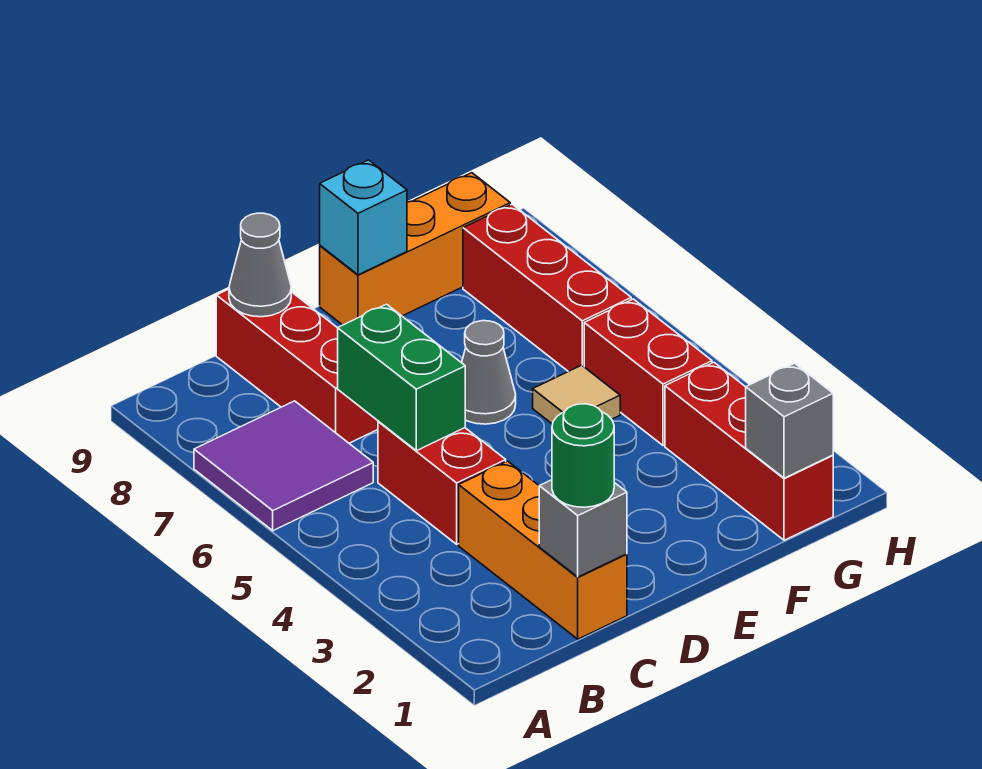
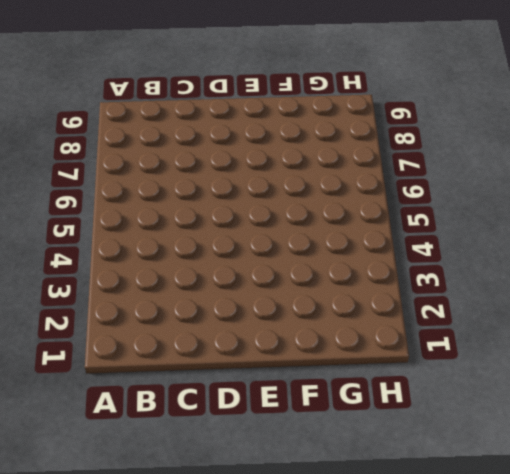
none -> purple tile A6:B7 level 1
none -> orange brick C1:C3 level 1
none -> red brick C4:C5 level 1

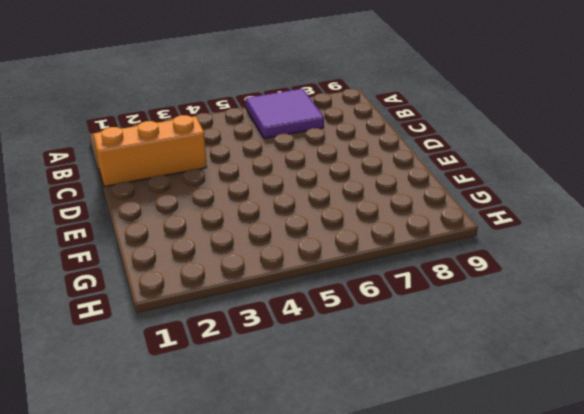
none -> red brick C4:C5 level 1
none -> red brick C7:C9 level 1
none -> grey cone E6 level 1

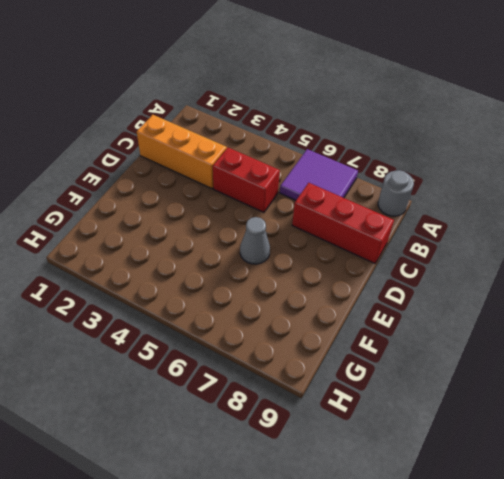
grey round brick A9 level 1 -> none
none -> orange brick E9:G9 level 1
none -> tan tile F5 level 1
none -> red brick G1:G3 level 1

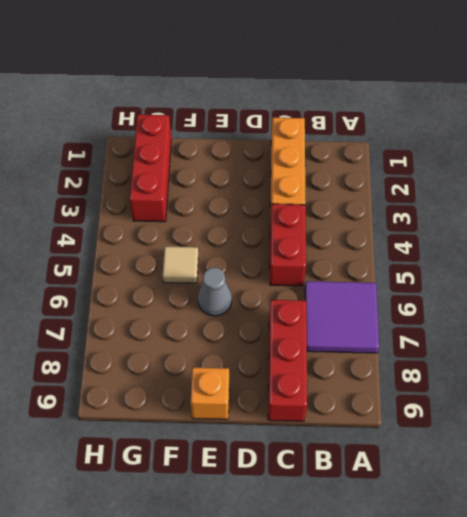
orange brick E9 level 1 -> orange brick E9:G9 level 1
none -> red brick G4:G5 level 1
none -> red brick G6:G8 level 1
none -> grey brick C1 level 2

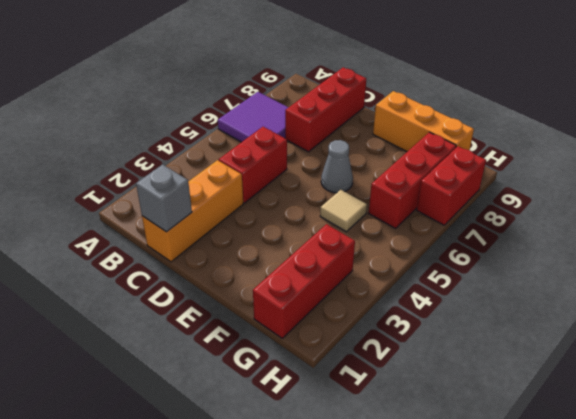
red brick H7:H8 level 1 -> red brick G4:G5 level 1
none -> green brick C5:C6 level 2
none -> grey cone C9 level 2
none -> cyan brick E9 level 2

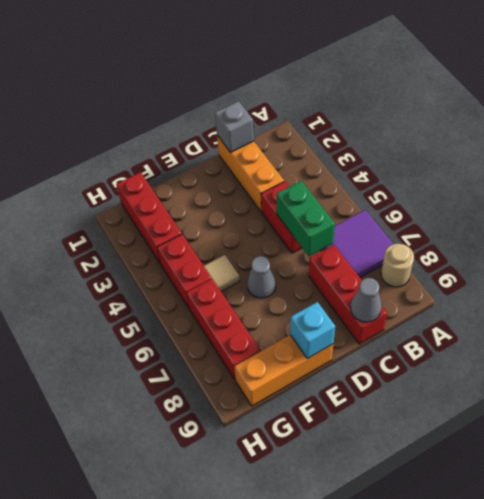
tan round brick A8 level 1 -> none
none -> grey brick G1 level 2
none -> green round brick C1 level 3

